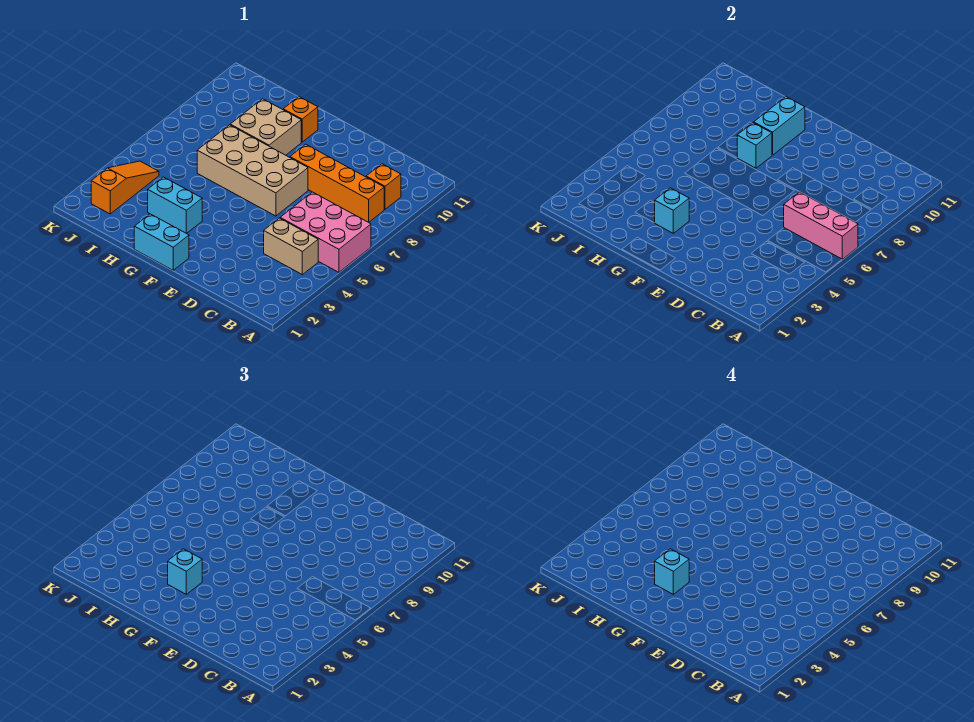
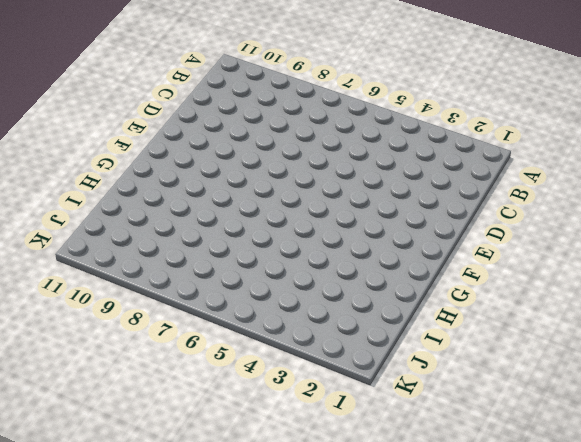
none -> pink brick A5:C6 level 1
none -> tan brick B4:C4 level 1
none -> orange brick B8:E8 level 1

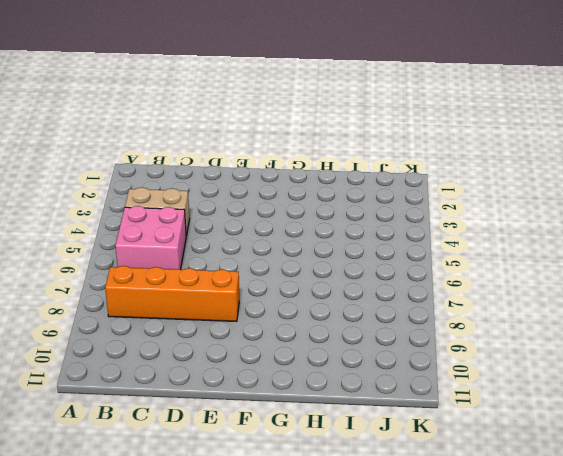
pink brick B5:C6 level 1 -> pink brick A5:C6 level 1
none -> orange brick B9 level 1
none -> tan brick E6:H7 level 1
none -> cyan brick F1:G1 level 1

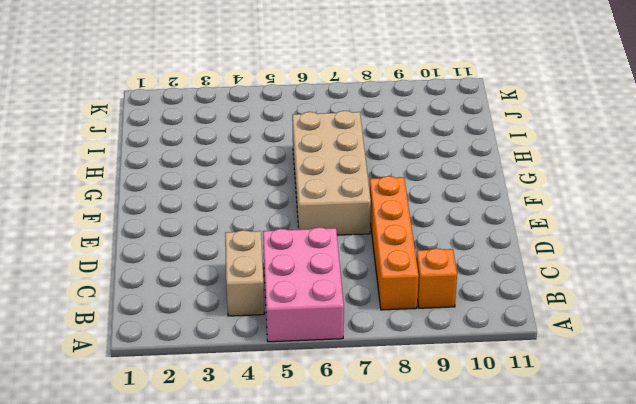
none -> cyan brick F1:G1 level 1
none -> cyan brick G3:H3 level 1
none -> tan brick G8:H9 level 1

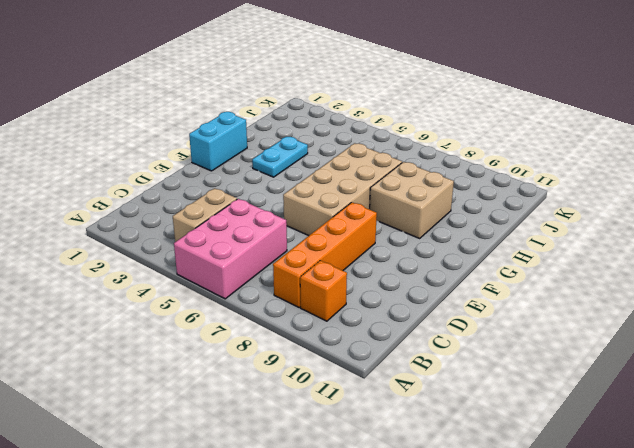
cyan plate G3:H3 level 1 -> cyan brick G3:H3 level 1
none -> orange brick G10 level 1
none -> orange slope J2:J4 level 1 top 2
none -> pink brick A6:C6 level 2

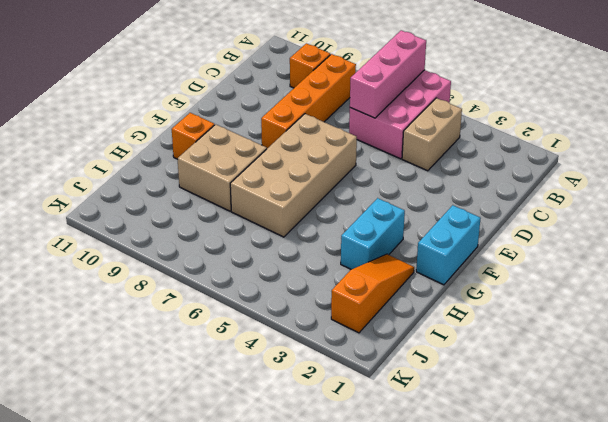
orange slope H2:J2 level 1 top J -> orange slope J2:J4 level 1 top 2
none -> cyan brick G3 level 2
none -> cyan brick G8 level 2
none -> cyan brick G9:G10 level 2

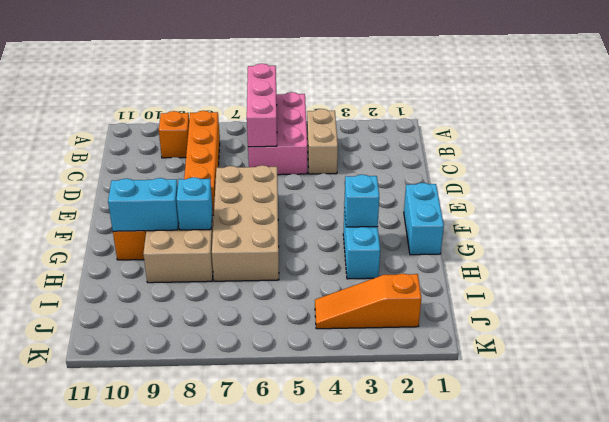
none -> cyan brick G3 level 3
none -> cyan brick G3 level 4

